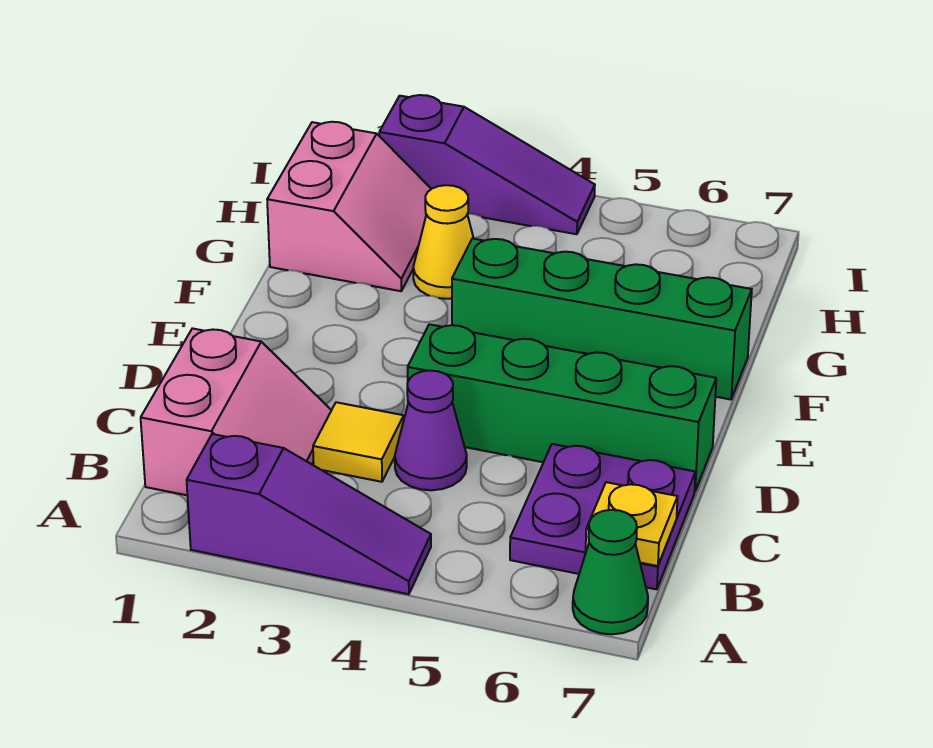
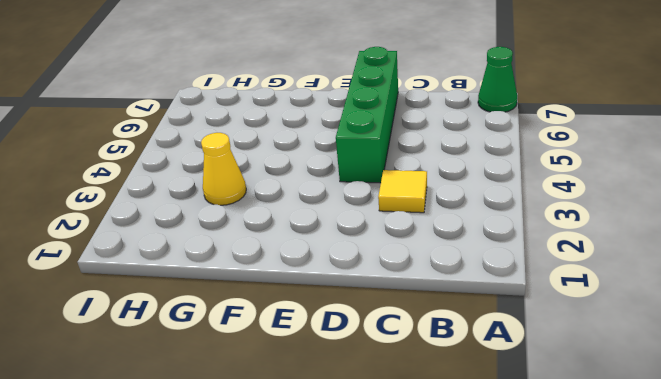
none -> purple slope A2:A4 level 1 top 2
none -> pink slope B1:C2 level 1 top 1
none -> purple plate B6:C7 level 1

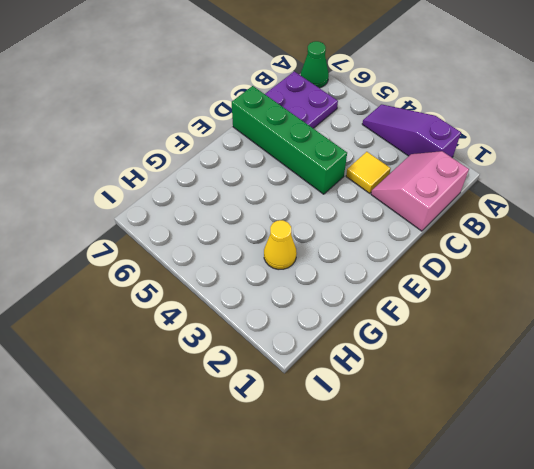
none -> purple cone C4 level 1
none -> green brick F4:F7 level 1
none -> pink slope G1:H2 level 1 top 1

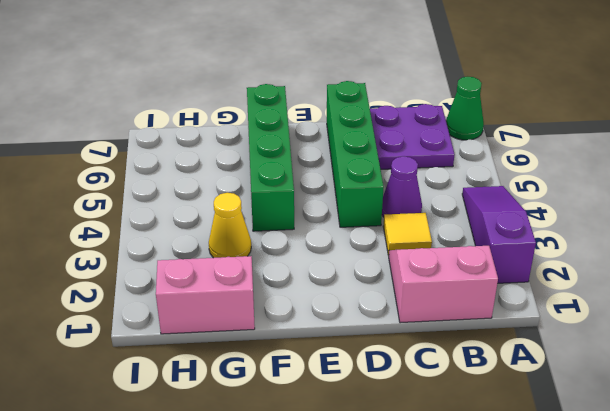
none -> purple slope I2:I4 level 1 top 2
none -> yellow plate B7 level 2

